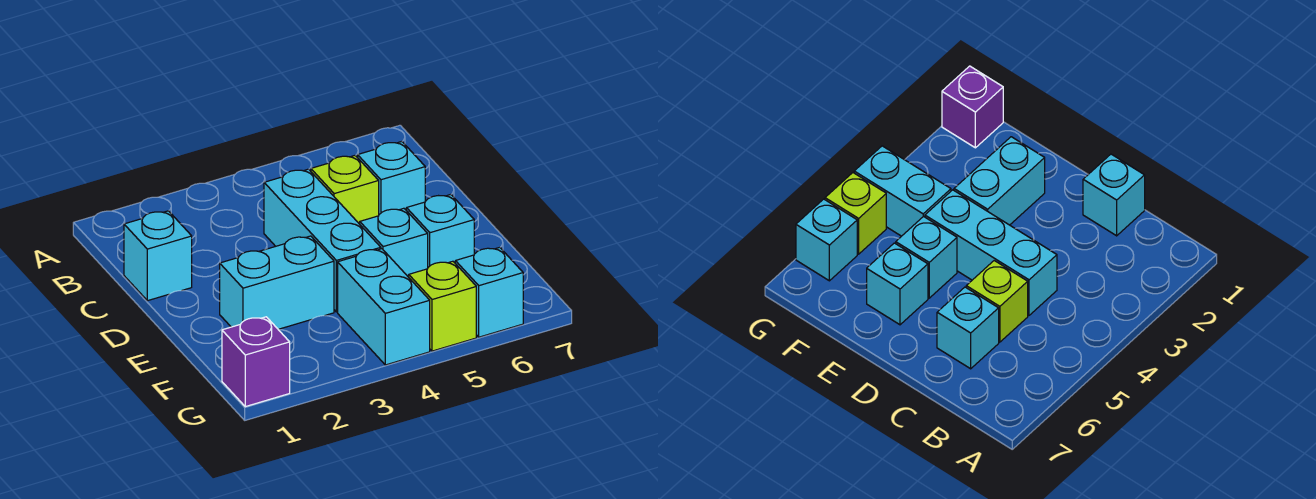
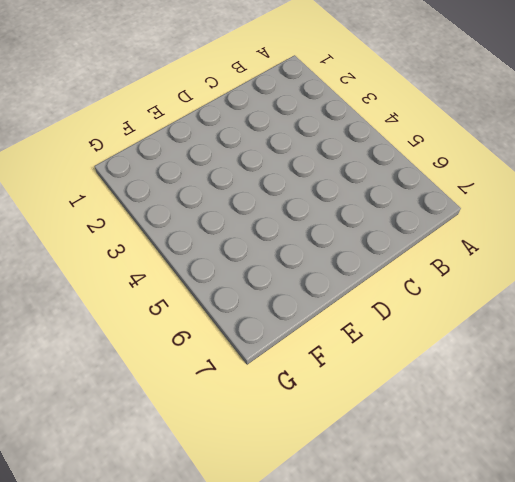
none -> cyan brick C1 level 1
none -> cyan brick C4:E4 level 1

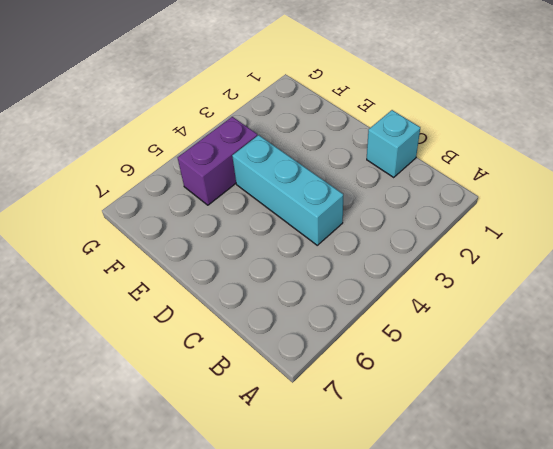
purple brick F4:F5 level 1 -> cyan brick F4:G4 level 1
none -> lime brick C5 level 1
none -> cyan brick C6 level 1

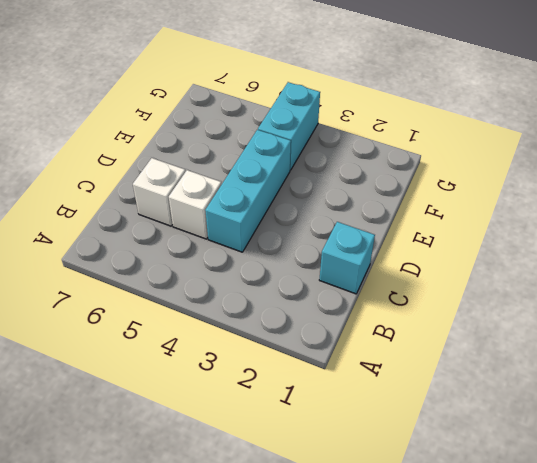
white brick C5 level 1 -> lime brick C5 level 1
white brick C6 level 1 -> cyan brick C6 level 1
none -> cyan brick E2:E3 level 1
none -> cyan brick E5 level 1

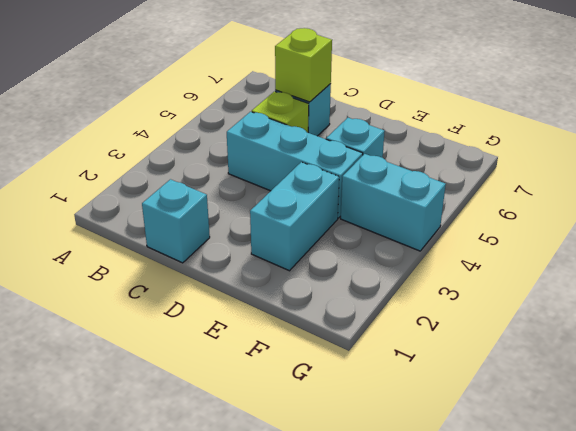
lime brick C6 level 2 -> lime brick G5 level 1
none -> cyan brick E6 level 1
none -> purple brick G1 level 1

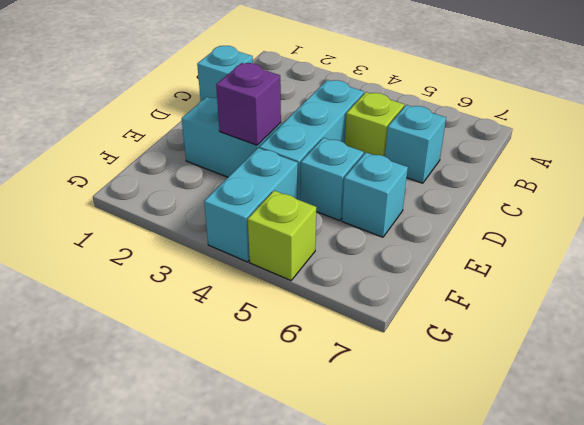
purple brick E3 level 2 -> purple brick G1 level 1
none -> cyan brick G6 level 1

